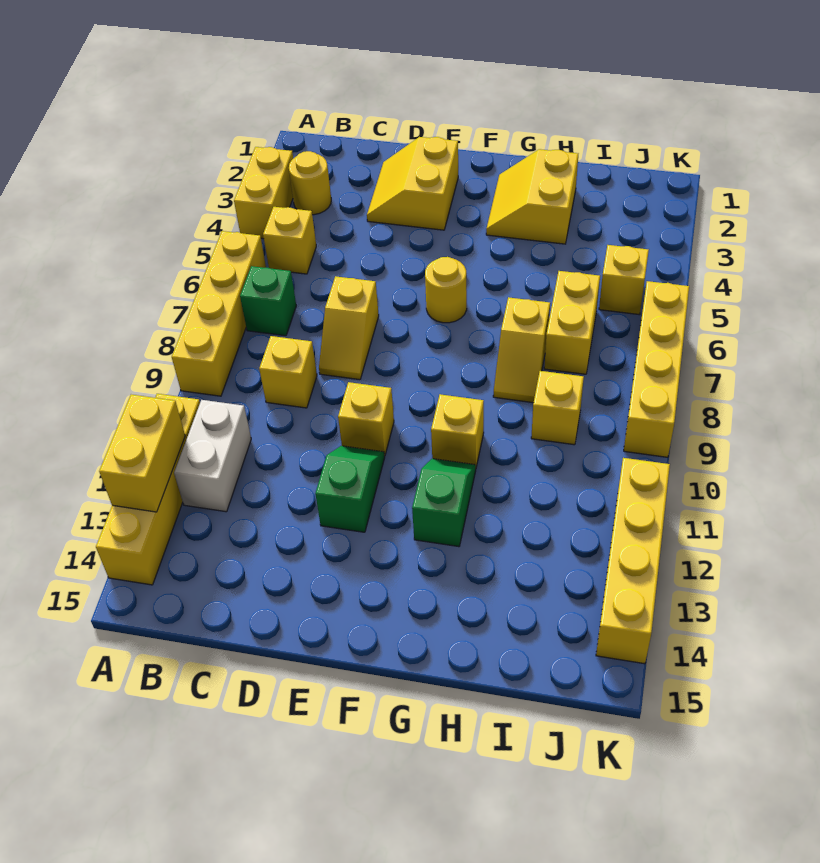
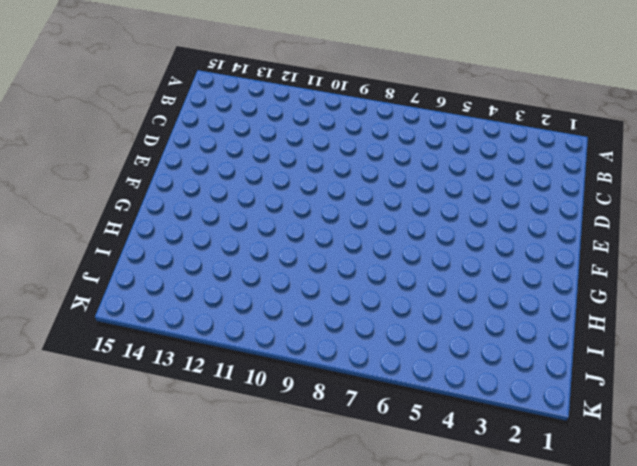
none -> yellow brick A3:A4 level 1
none -> yellow brick A6:A9 level 1
none -> yellow brick A11:A14 level 1

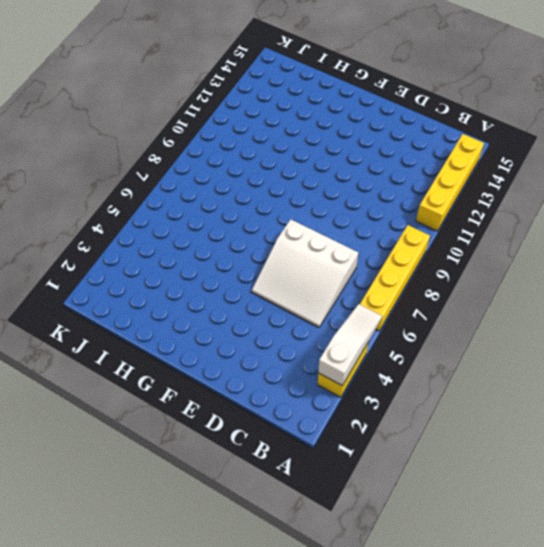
white slope A3:A5 level 2 top 3 -> none
white slope C5:E7 level 1 top 7 -> yellow slope D7:D8 level 1 top 7
none -> yellow round brick B3 level 1
none -> yellow brick B5 level 1
none -> green brick B7 level 1

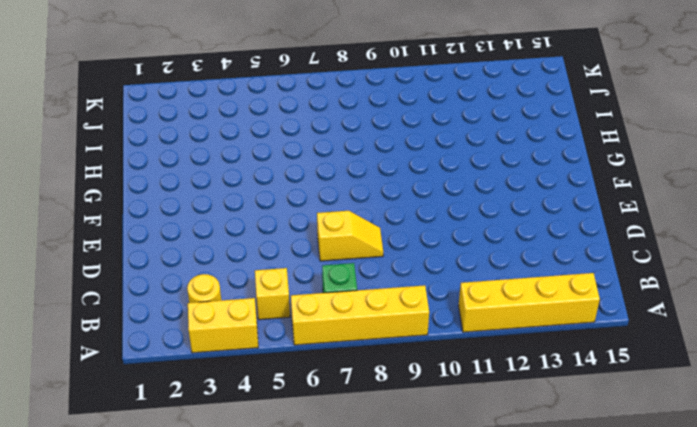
none -> white brick B11:B12 level 1
none -> yellow brick C9 level 1
none -> yellow slope D2:E3 level 1 top E

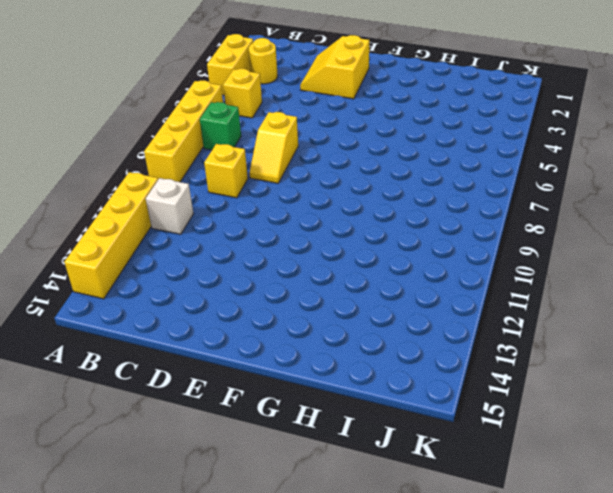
white brick B11 level 1 -> white brick B11:B12 level 1
none -> yellow brick E10 level 1
none -> green slope E11:E12 level 1 top 12
none -> yellow round brick F6 level 1

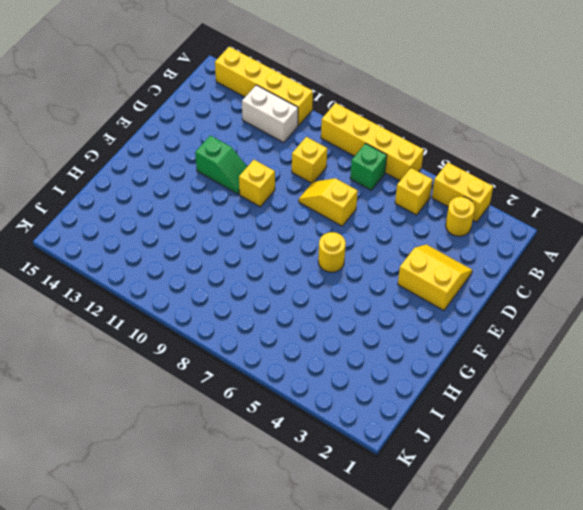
none -> yellow slope G2:H3 level 1 top H
none -> yellow brick G10 level 1
none -> green slope G11:G12 level 1 top 12

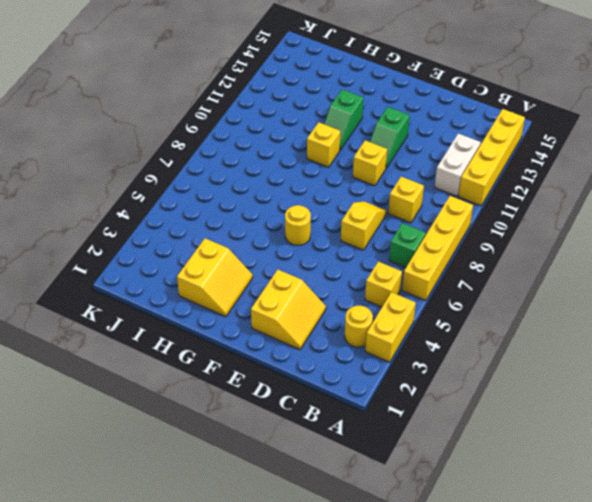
none -> yellow slope H7:H8 level 1 top 7
none -> yellow brick I6:I7 level 1
none -> yellow brick I9 level 1

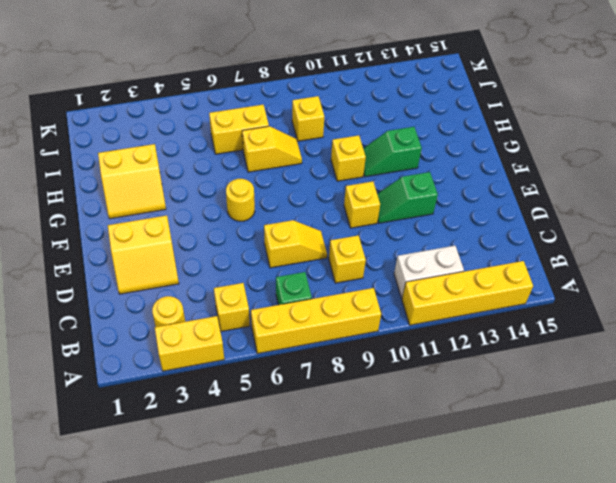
none -> yellow brick J5 level 1
none -> yellow brick K6:K9 level 1
none -> yellow brick K11:K14 level 1

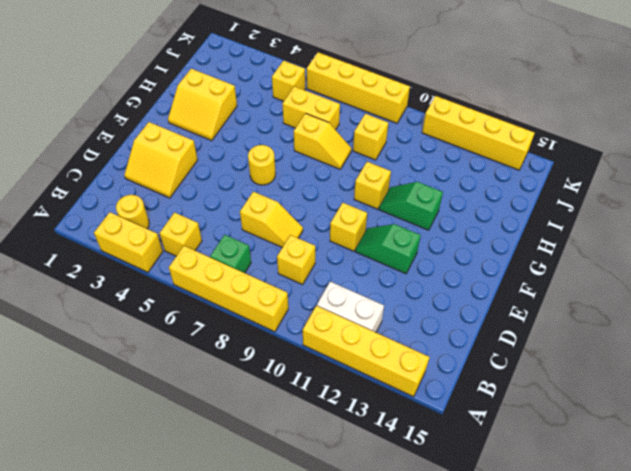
none -> yellow brick A12:A13 level 2

